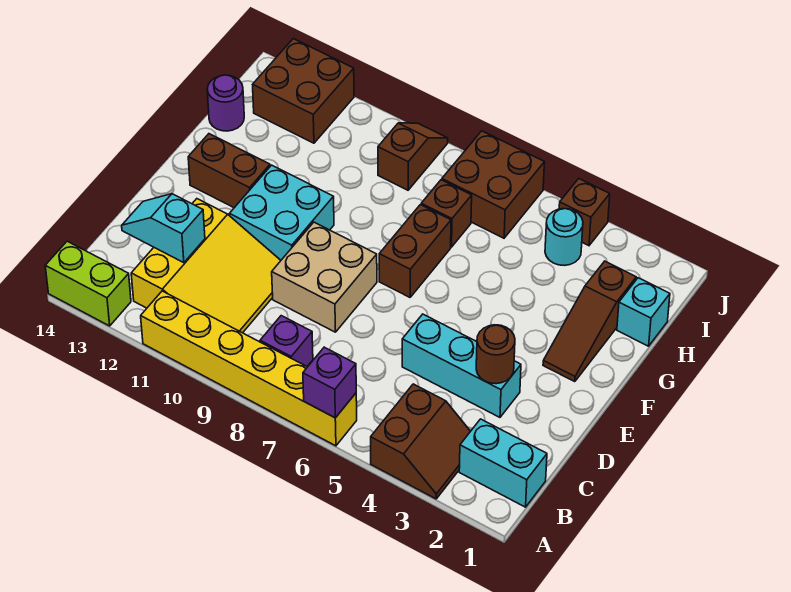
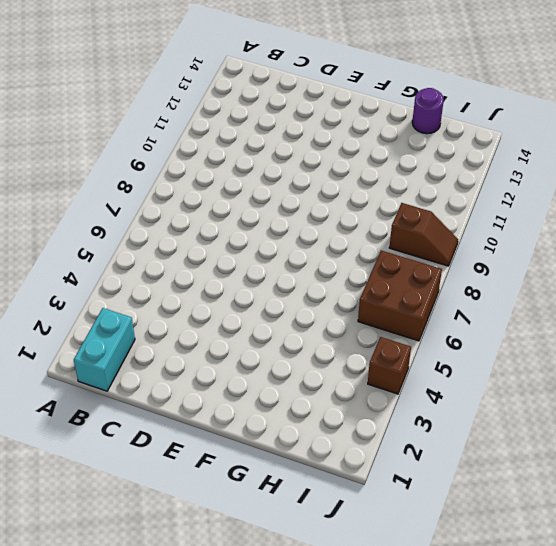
none -> brown slope A3:B4 level 1 top 4
none -> yellow brick A6:A11 level 1
none -> lime brick A13:A14 level 1

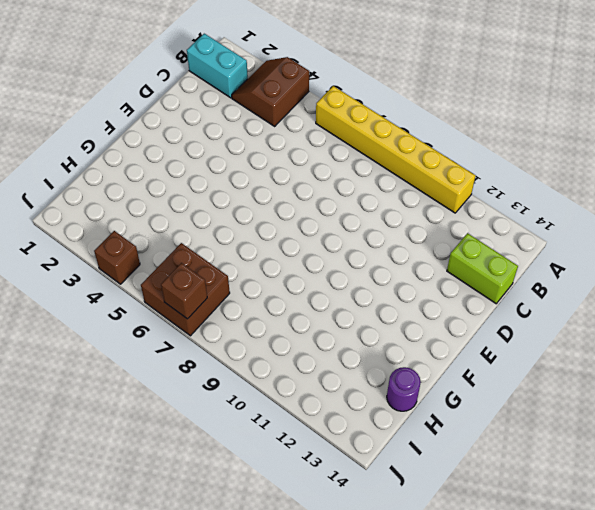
lime brick C13:C14 level 1 -> lime brick A13:A14 level 1
brown brick J7 level 2 -> brown brick H7 level 1
none -> purple brick B8 level 1
none -> yellow slope B10:D12 level 1 top 12
none -> cyan brick D3:D5 level 1

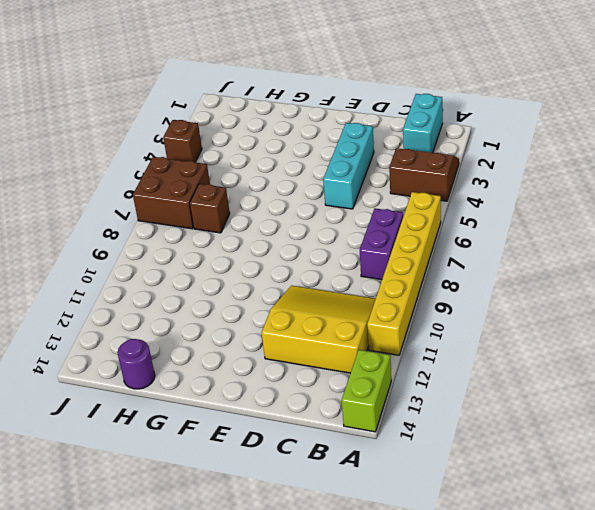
purple brick B7:B8 level 1 -> purple brick B8 level 1
none -> tan brick D8:E9 level 1
none -> cyan brick E10:F11 level 1
none -> brown slope F2:H2 level 1 top H

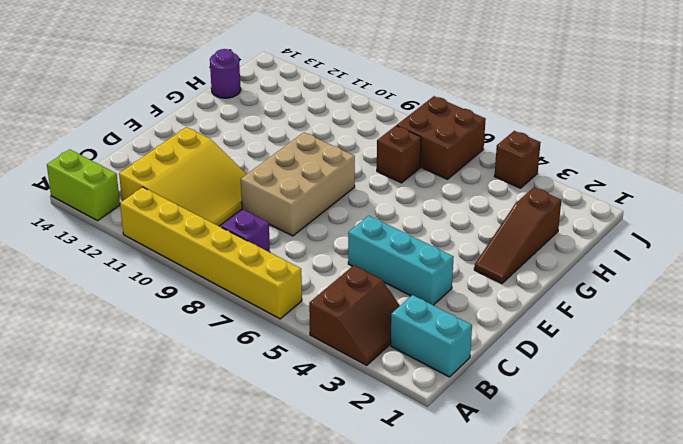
tan brick D8:F9 level 1 -> tan brick D8:E9 level 1
none -> cyan brick E10:F11 level 1
none -> brown brick F7:G7 level 1
none -> brown brick F12:F13 level 1

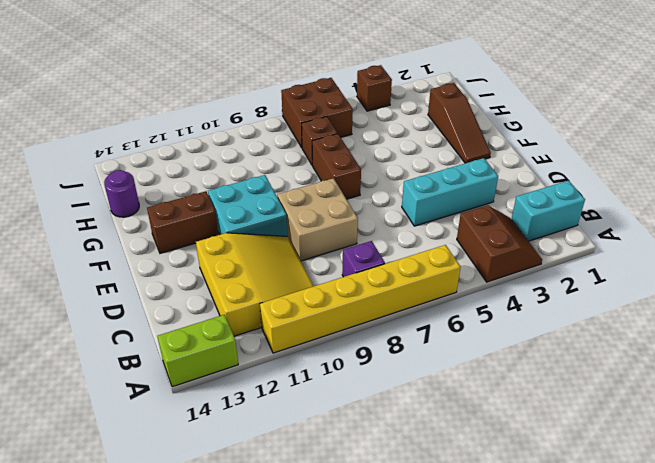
none -> cyan brick H1 level 1
none -> cyan round brick I4 level 1
none -> brown slope I9:J9 level 1 top I

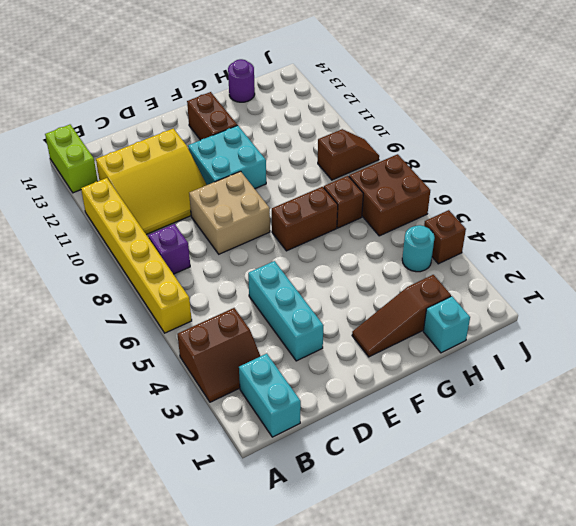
none -> brown brick I12:J13 level 1
none -> purple brick A6 level 2
none -> cyan slope C12:C13 level 2 top 12

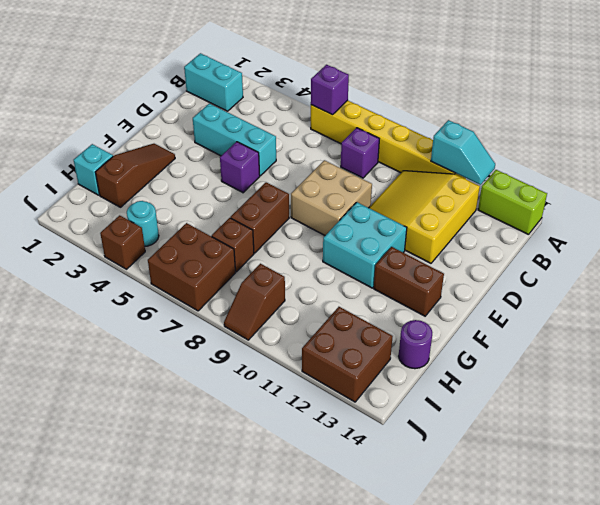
cyan slope A11:A12 level 2 top 11 -> cyan slope C12:C13 level 2 top 12
purple brick E5 level 1 -> none
none -> brown slope A3:B4 level 1 top 4
none -> brown round brick D3 level 2

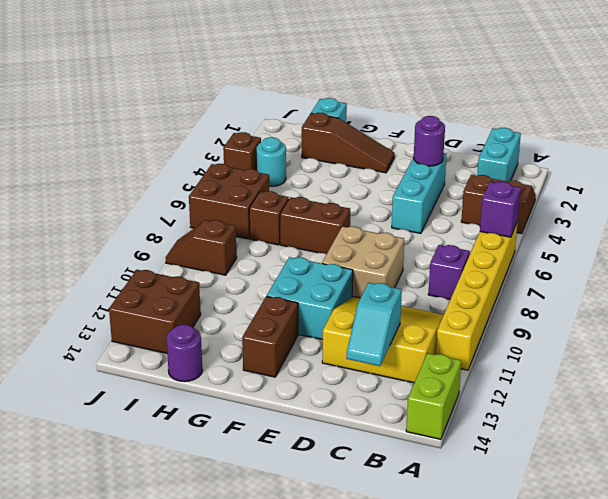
purple round brick D3 level 2 -> brown round brick D3 level 2

